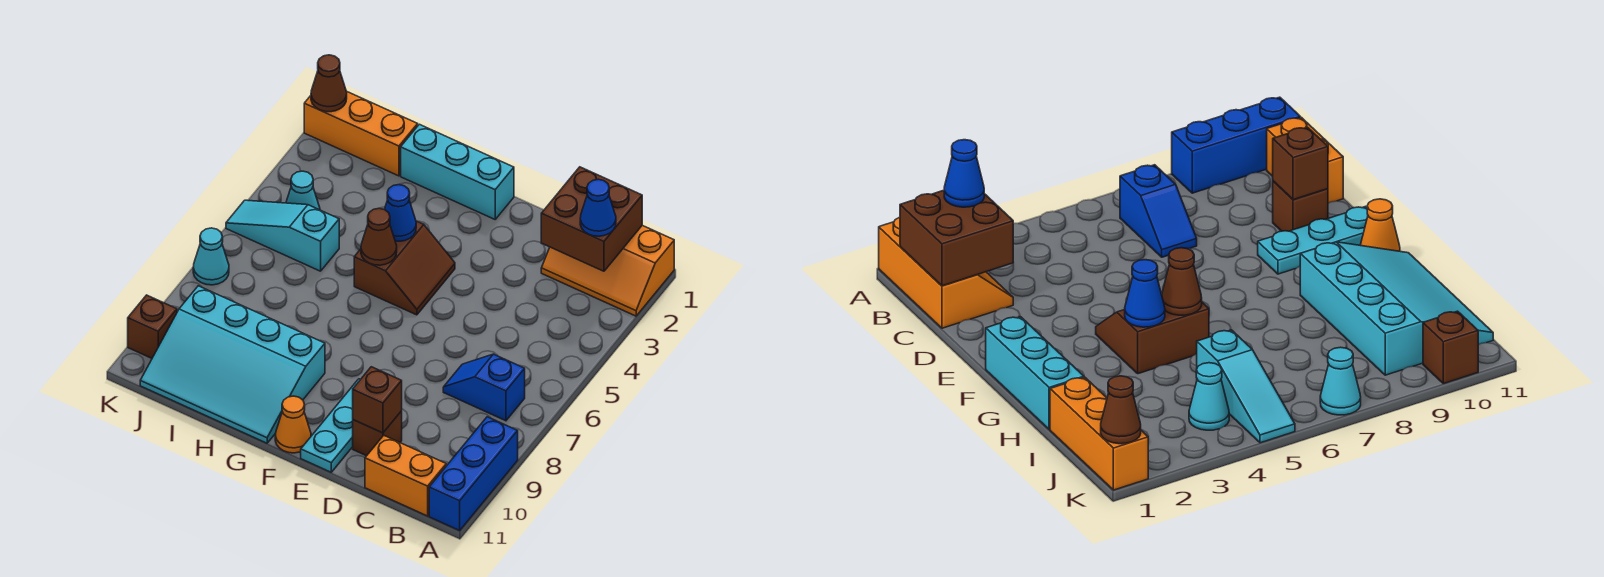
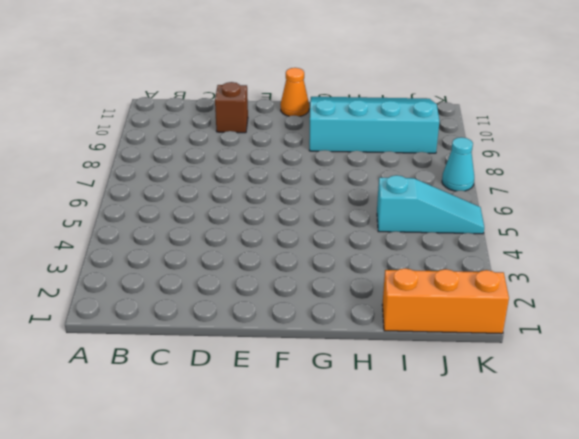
none -> orange slope A1:C2 level 1 top 1
none -> blue brick A9:A11 level 1
none -> blue slope B7:C7 level 1 top B

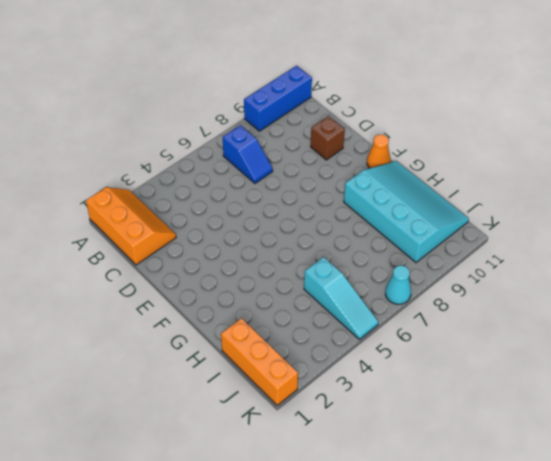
none -> orange brick B11:C11 level 1
none -> cyan plate E9:E11 level 1
none -> cyan brick F1:H1 level 1

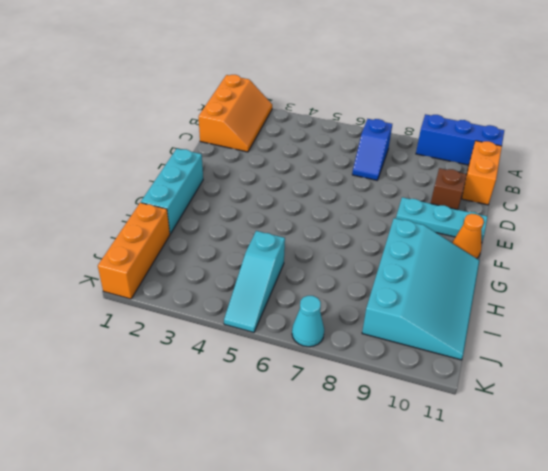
none -> brown slope F4:G5 level 1 top G
none -> cyan cone J4 level 1
none -> brown brick K10 level 1

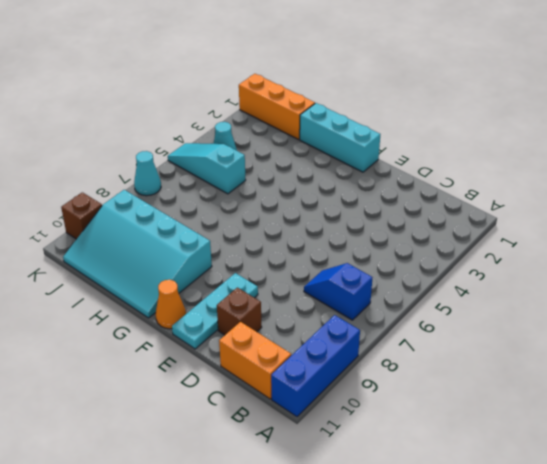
none -> orange slope A1:C2 level 1 top 1
none -> brown slope F4:G5 level 1 top G
none -> brown brick B1:C2 level 2

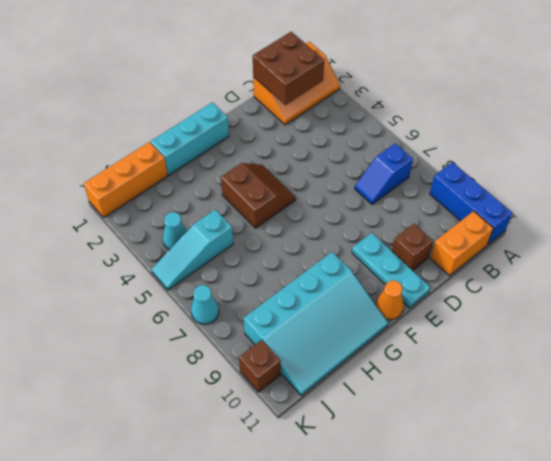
none -> brown brick D10 level 2
none -> blue cone G4 level 2
none -> brown cone G5 level 2

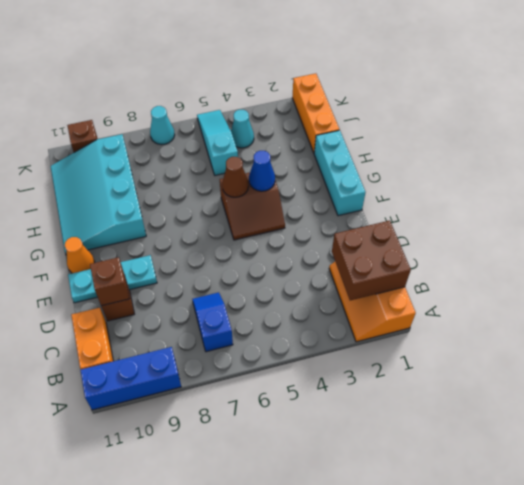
none -> brown cone K1 level 2
none -> blue cone B2 level 3

